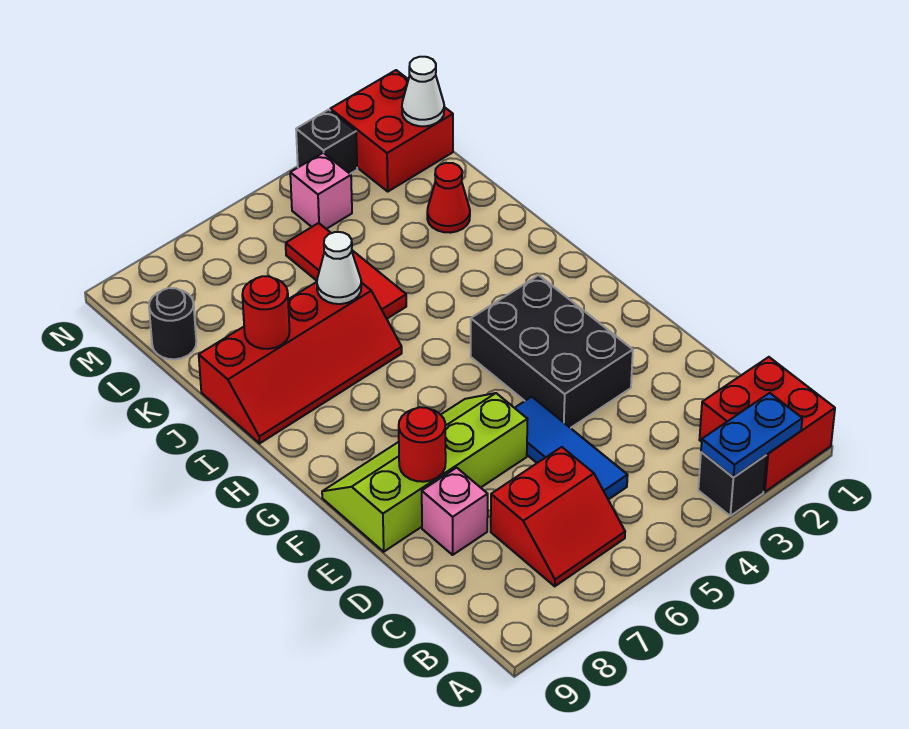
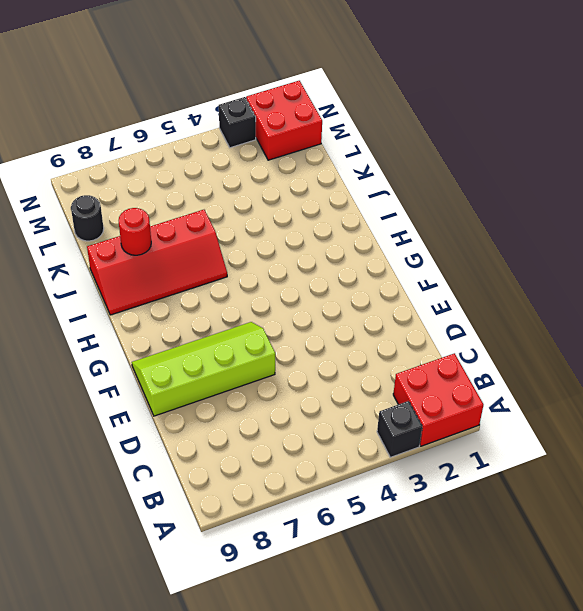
none -> red slope B6:C7 level 1 top C
none -> blue tile C5:E5 level 1
none -> pink brick D8 level 1

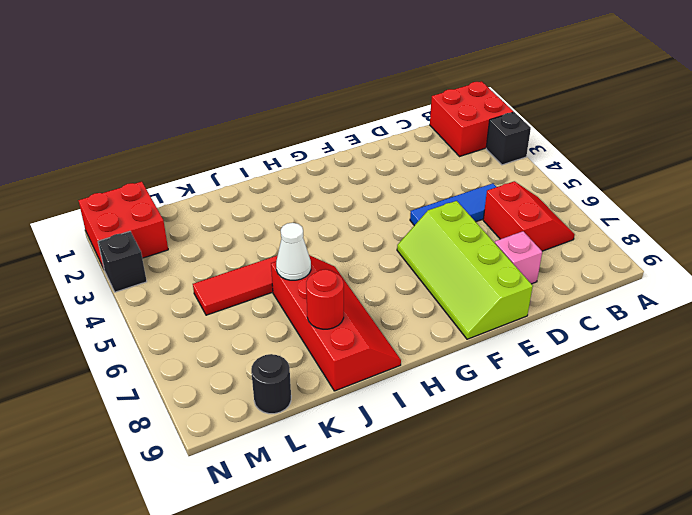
none -> black brick E3:G4 level 1
none -> red cone K2 level 1
none -> pink brick M4 level 1

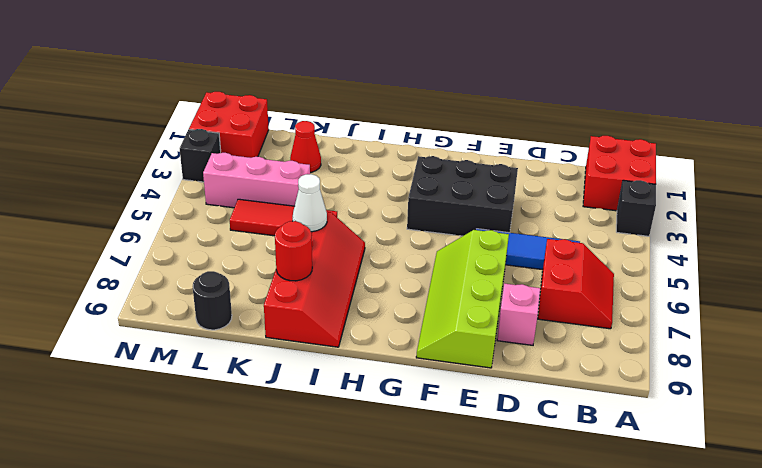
pink brick K4:M4 level 1 -> pink brick M4 level 1
none -> blue plate A2:A3 level 2
none -> red round brick E8 level 2
none -> white cone M1 level 2

